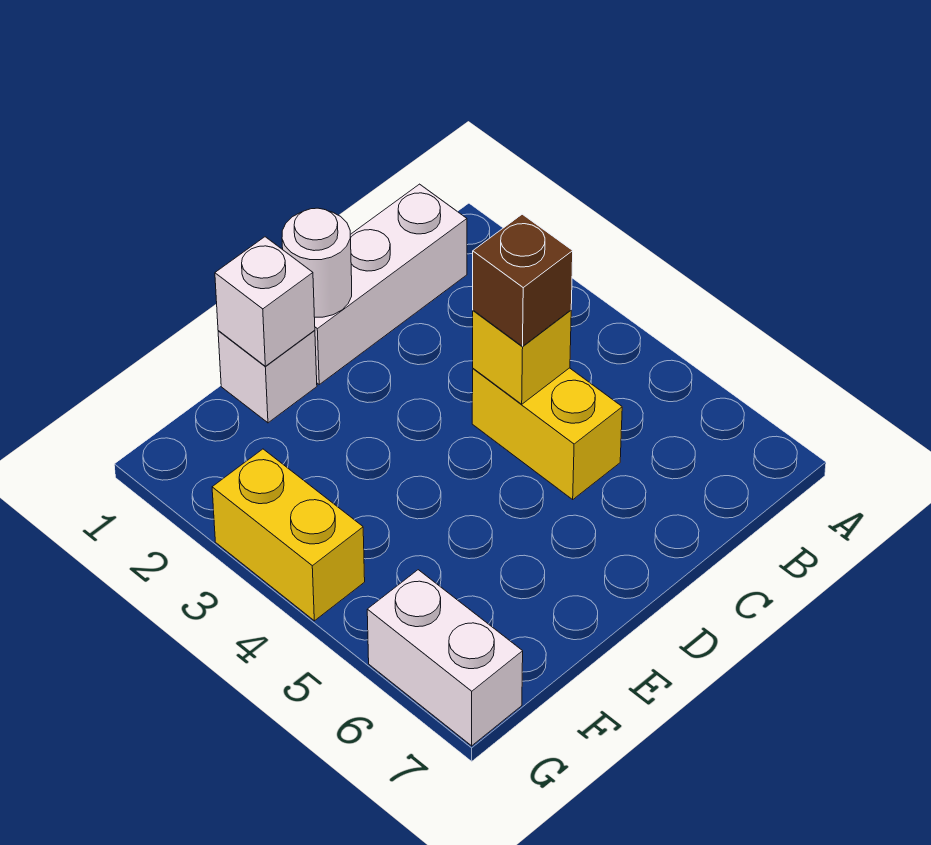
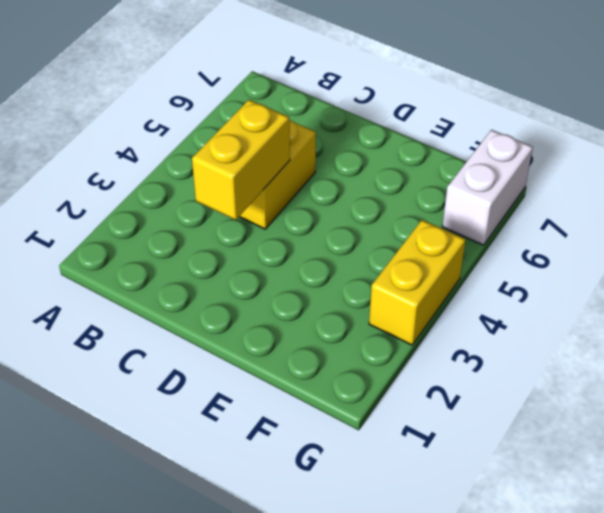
yellow brick C3:C4 level 2 -> yellow brick C4 level 2
none -> white brick B1:D1 level 1
none -> white brick E1 level 1

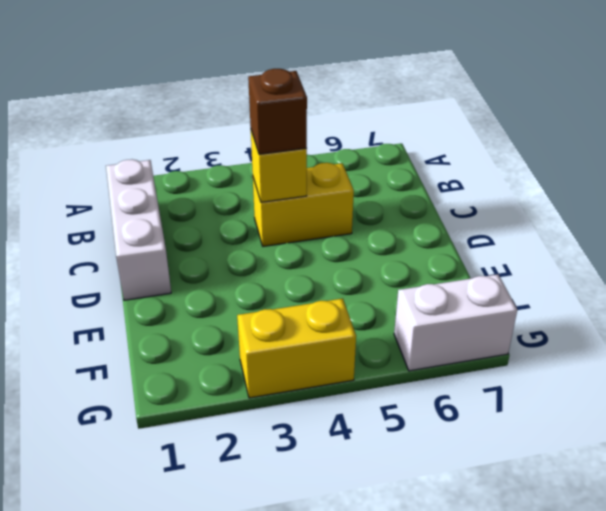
none -> white brick E1 level 1
none -> white round brick D1 level 2

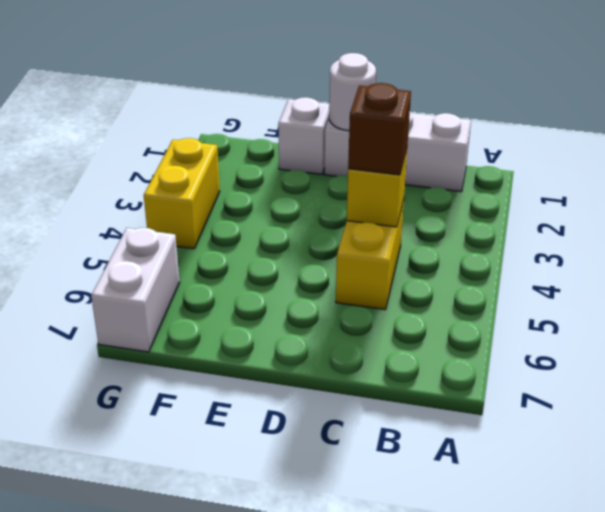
none -> white brick E1 level 2

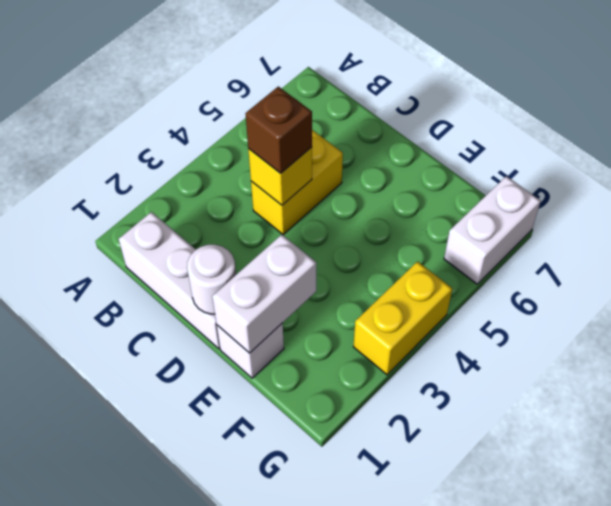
white brick E1:E2 level 2 -> white brick E1 level 2

